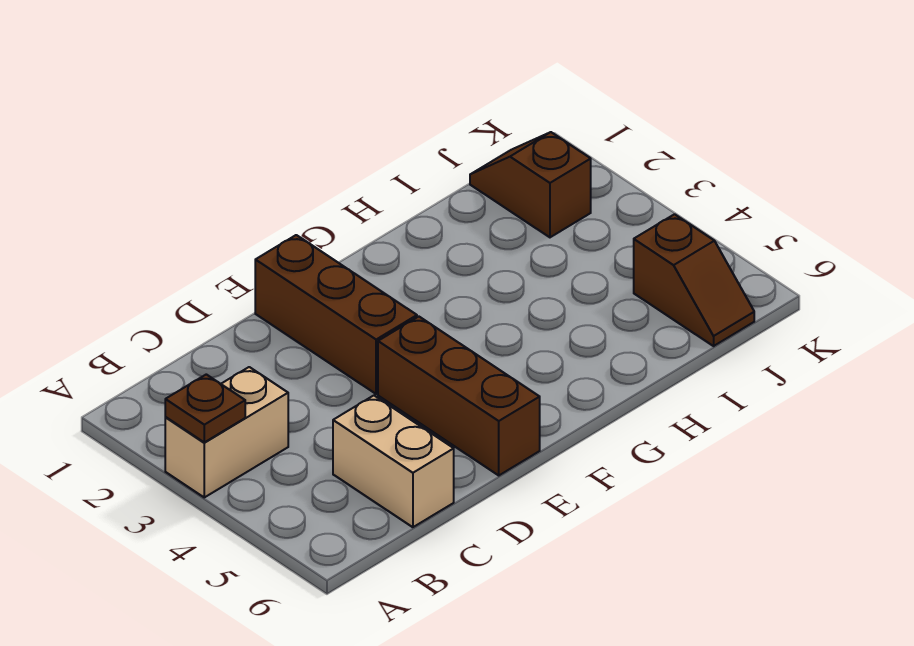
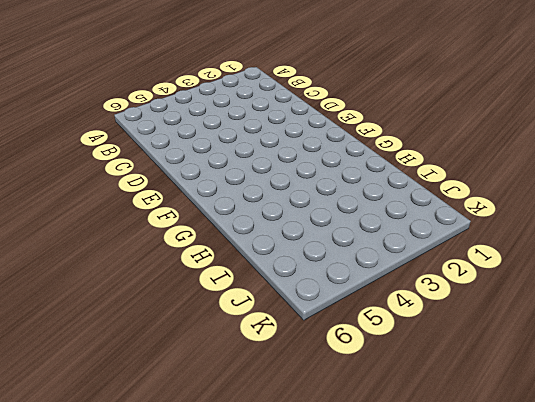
none -> tan brick A3:B3 level 1
none -> tan brick C5:C6 level 1

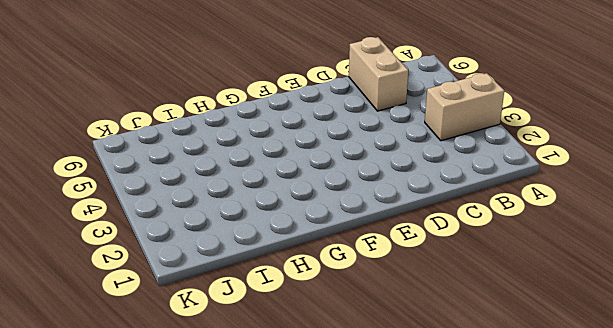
none -> brown brick E1:E3 level 1
none -> brown brick E4:E6 level 1

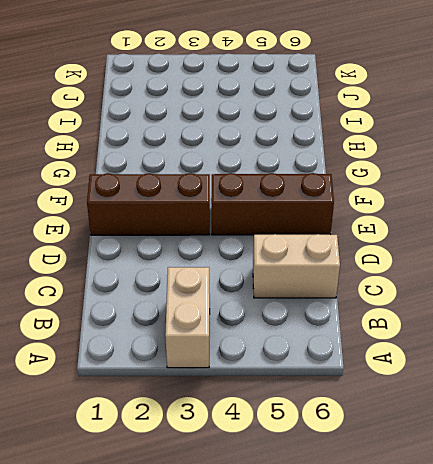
none -> brown slope J1:J2 level 1 top 2
none -> brown slope J5:J6 level 1 top 5

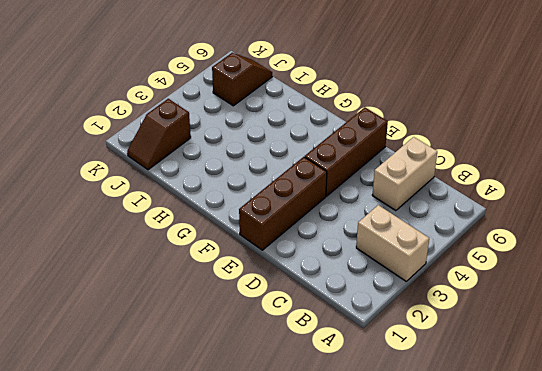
none -> brown plate A3 level 2

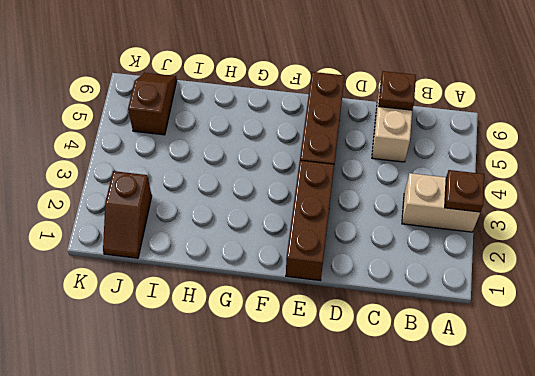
brown plate C6 level 2 -> none

